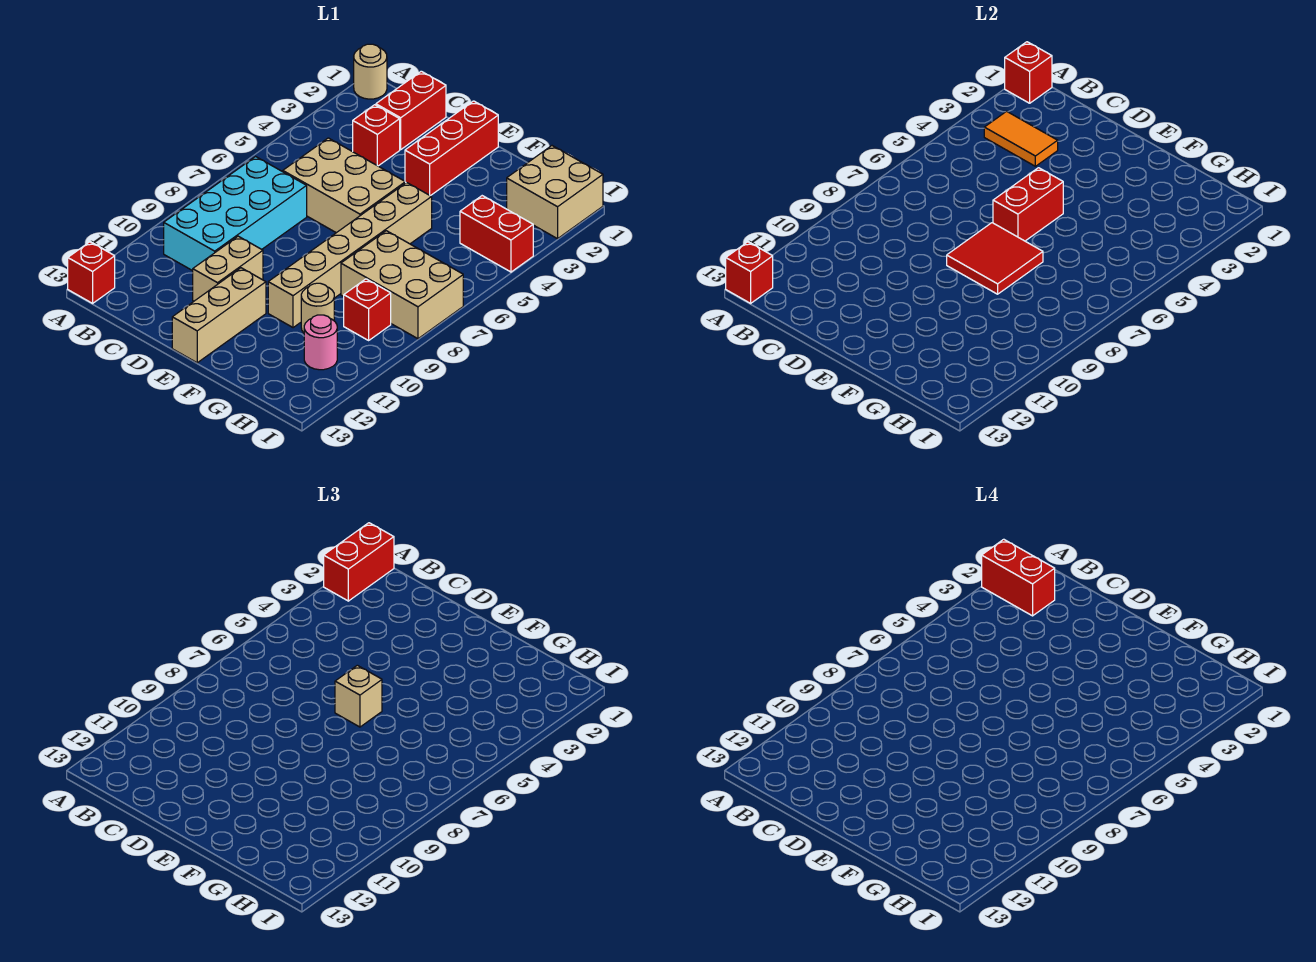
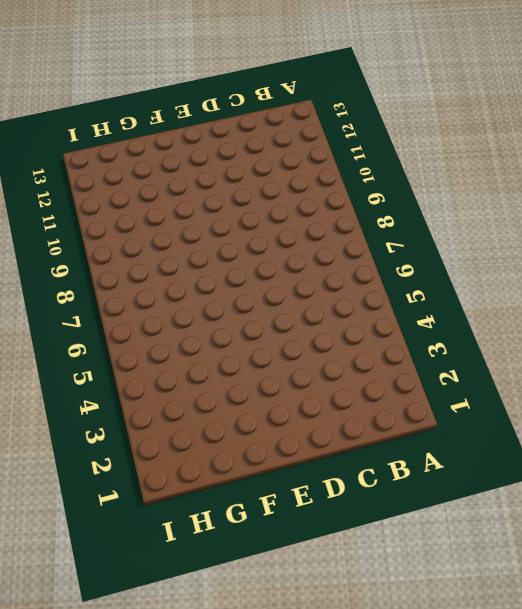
none -> tan round brick A1 level 1
none -> red brick A13 level 1
none -> cyan brick B7:C10 level 1

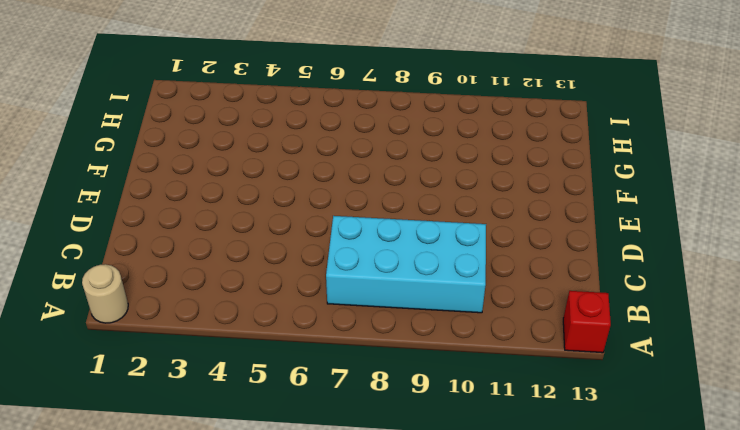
none -> red brick C1:C2 level 1
none -> red brick C3 level 1
none -> tan brick C5:E6 level 1

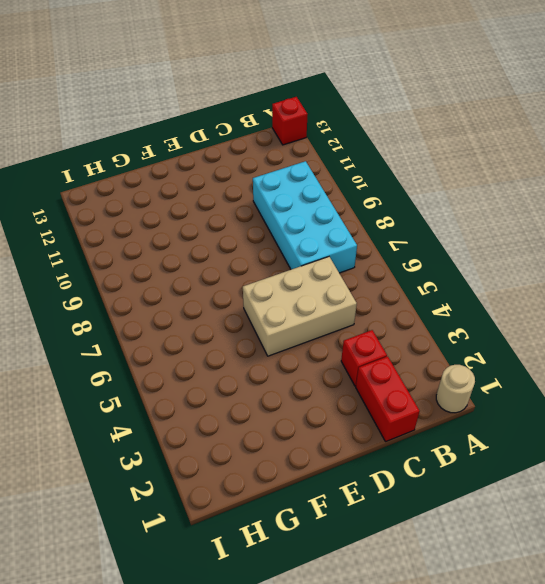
none -> tan brick D10:D11 level 1
none -> red brick E1:E3 level 1
none -> tan brick E11:E13 level 1

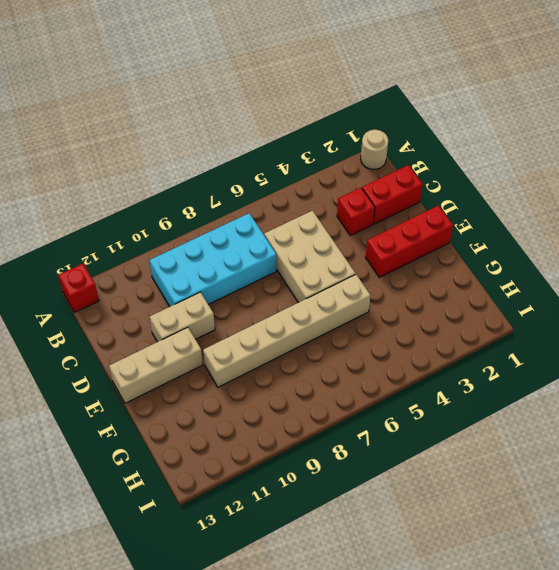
none -> tan brick G7:I8 level 1
none -> tan round brick G10 level 1
none -> tan brick H1:I2 level 1

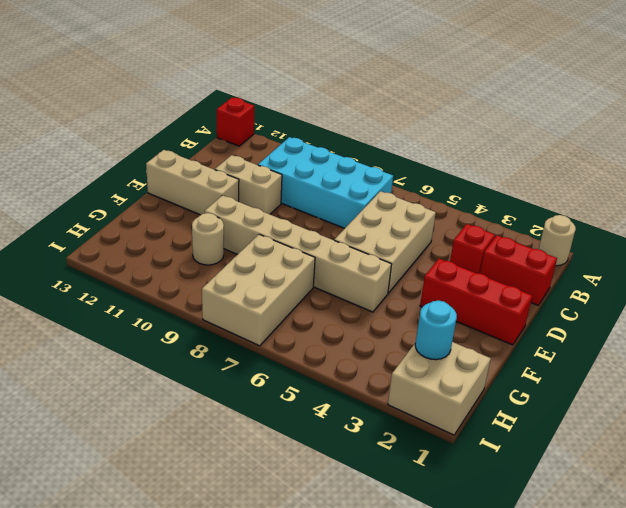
cyan round brick H2 level 2 -> none
none -> red brick H4:I4 level 1
none -> red brick H9 level 1
none -> pink round brick H11 level 1

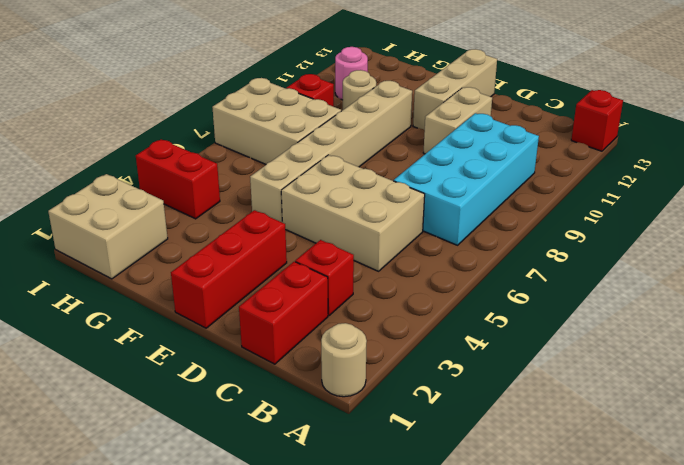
none -> red brick A1 level 2
none -> red brick A13 level 2
none -> orange tile B3:C3 level 2

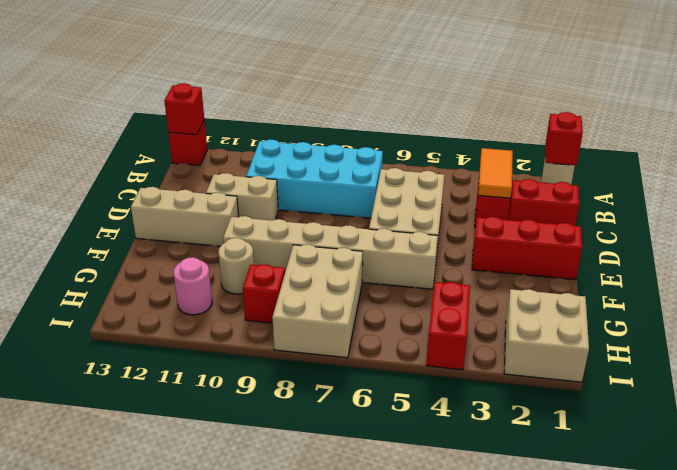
none -> red brick E5:E6 level 2
none -> red tile E7:F8 level 2
none -> red brick A1:A2 level 3

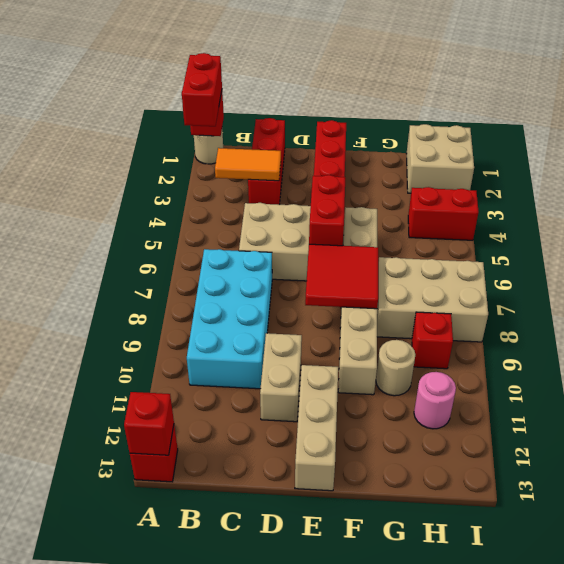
none -> tan brick E6 level 3
none -> red brick A2:B2 level 4

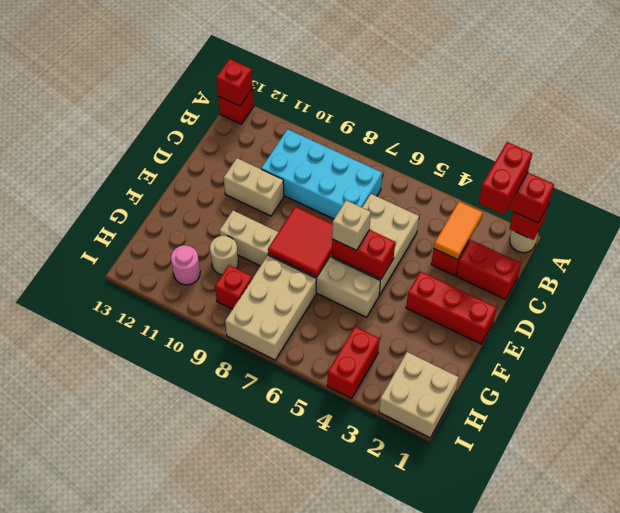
none -> tan brick E11:E13 level 1

